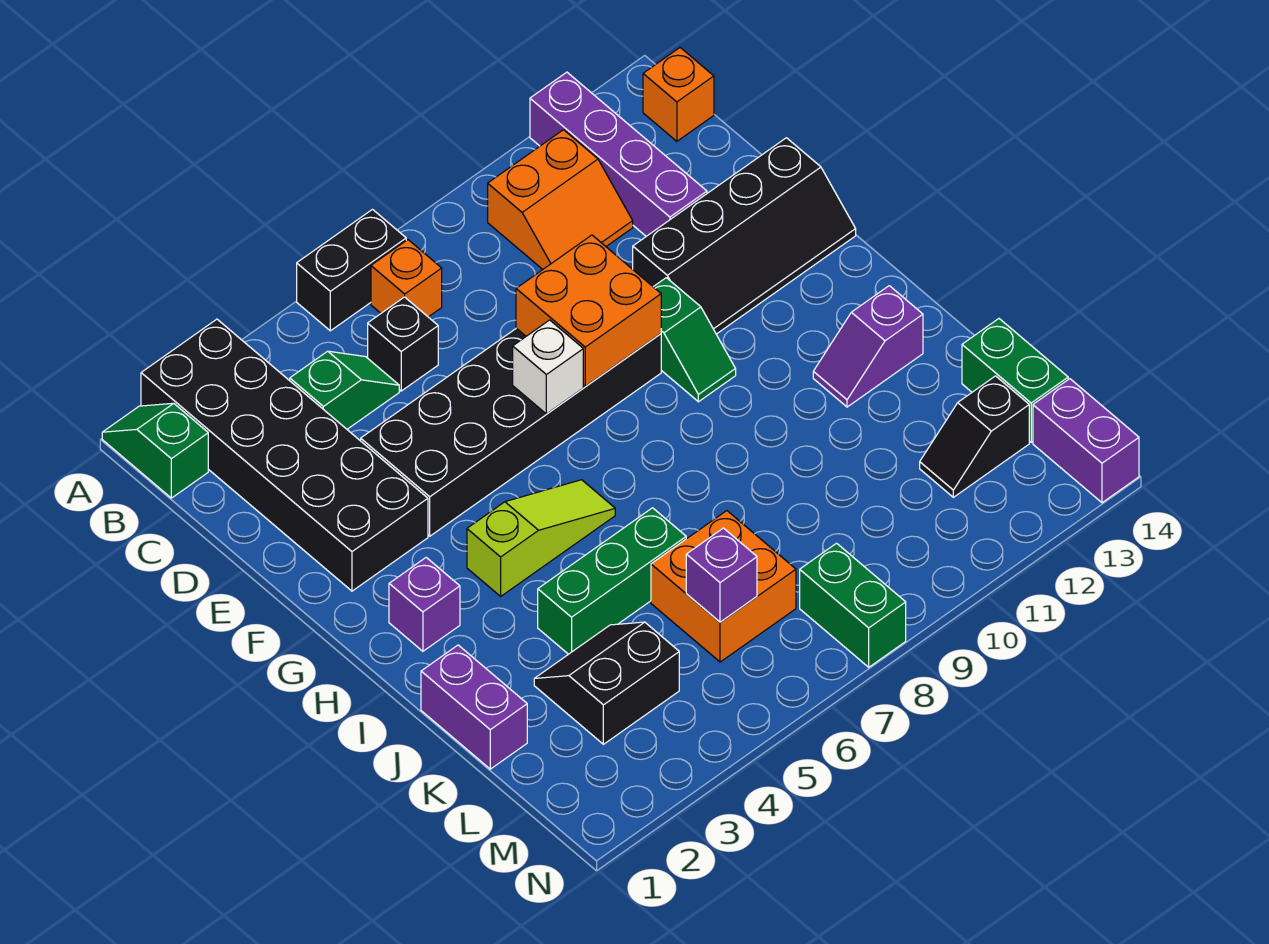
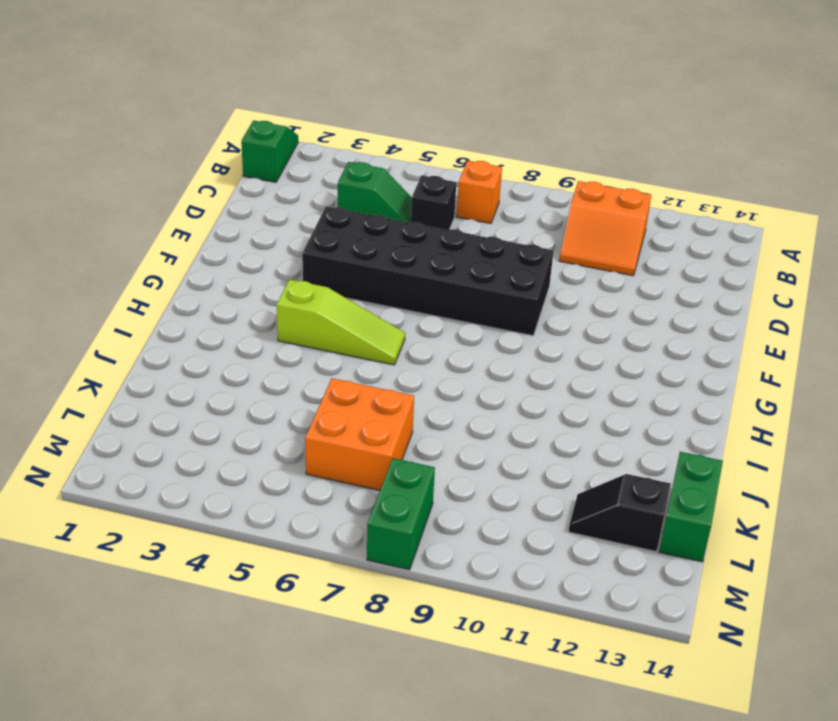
none -> black brick A2:F3 level 1
none -> black brick A6:A7 level 1
none -> purple brick A12:D12 level 1

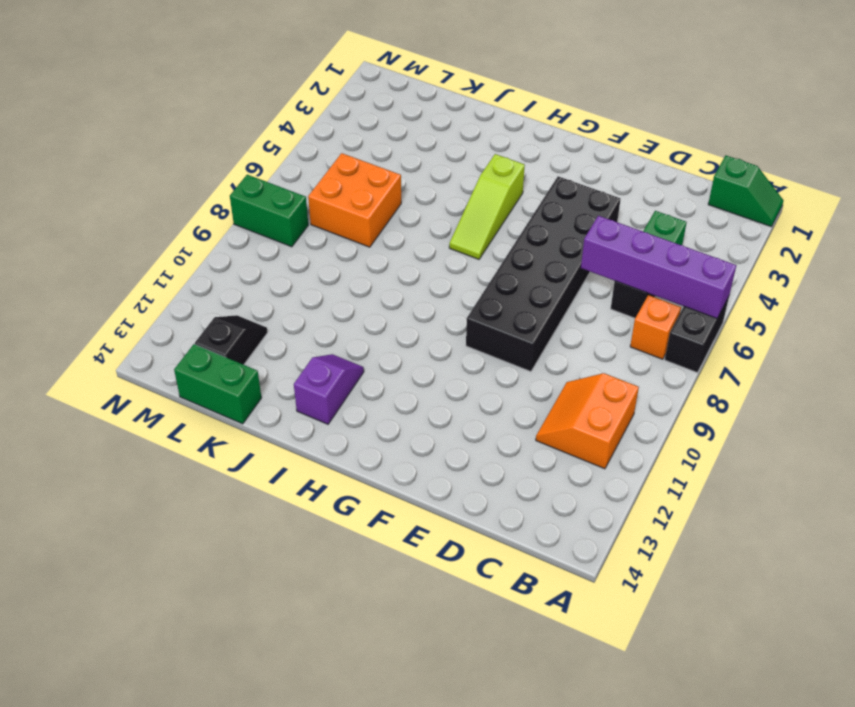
purple brick A6:D6 level 2 -> purple brick A12:D12 level 1
none -> black brick A2:F3 level 1
none -> orange brick B14 level 1
none -> black slope E11:F14 level 1 top E

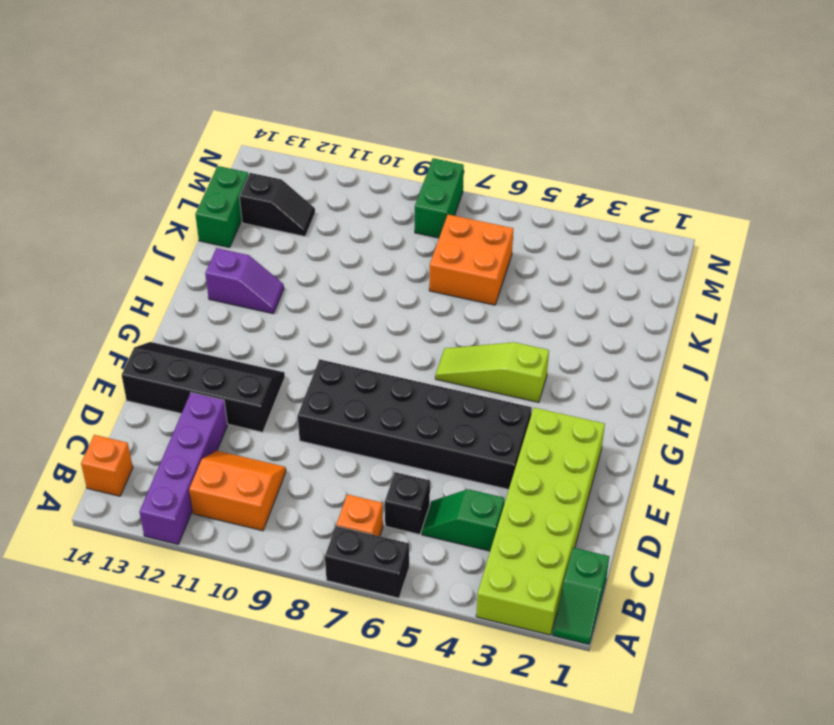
lime brick A2:F3 level 1 -> black brick A2:F3 level 1
none -> green slope F10:G10 level 1 top F
none -> purple brick H2 level 1
none -> purple brick J1:K1 level 1

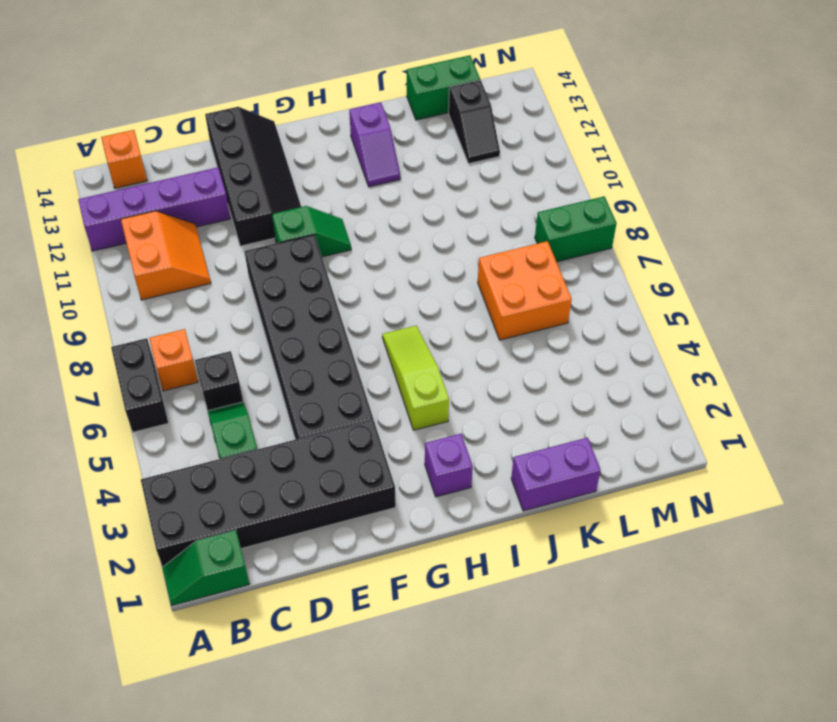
none -> green brick J4:J6 level 1
none -> black slope K3:L4 level 1 top L
none -> purple brick M14:N14 level 1

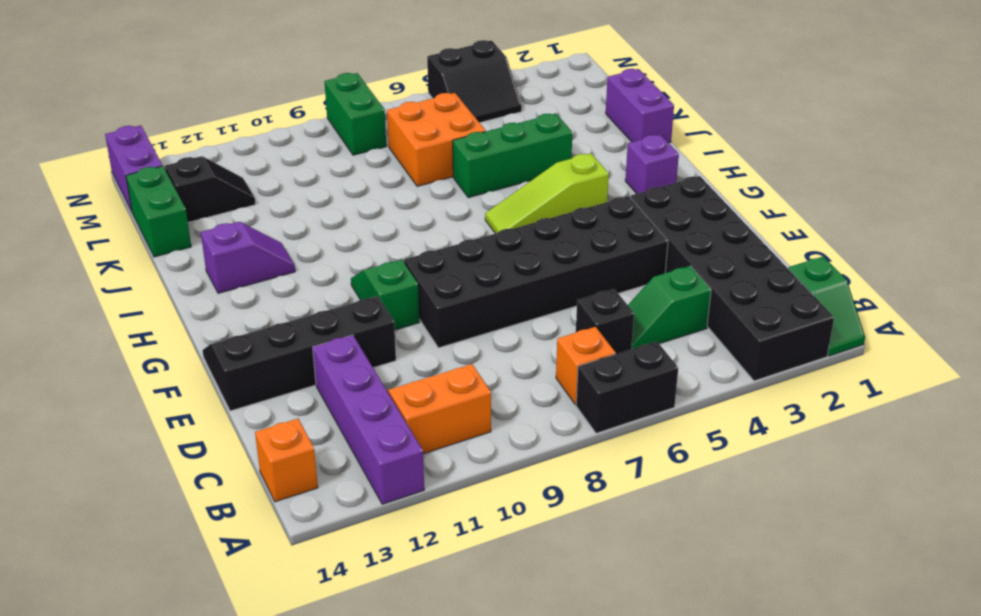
black slope M4:N5 level 1 top N -> black slope K3:L4 level 1 top L
none -> orange brick E8:F9 level 2
none -> white brick F7 level 2
none -> purple brick L6 level 2

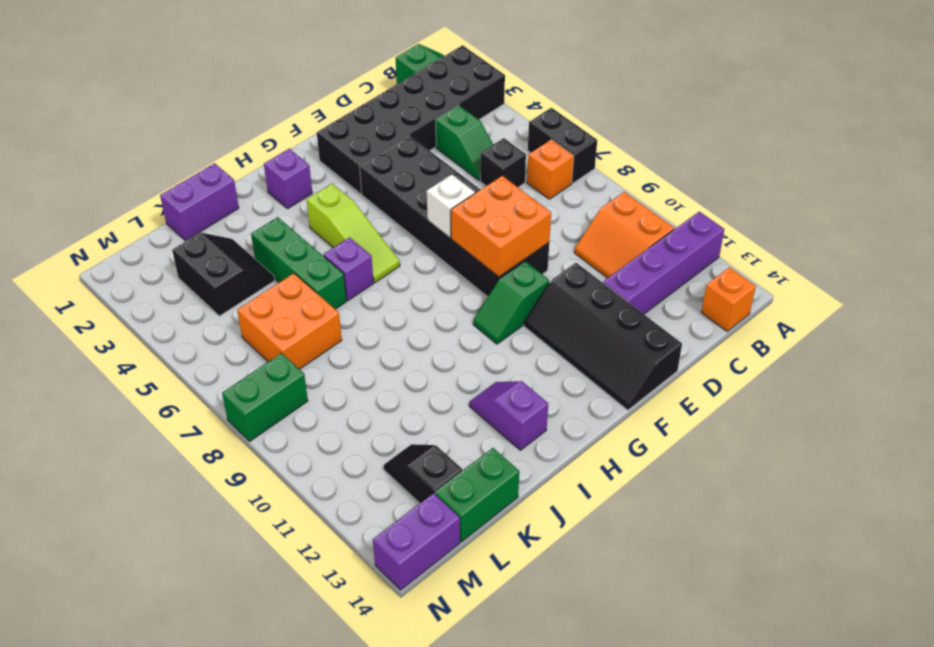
purple brick I6 level 1 -> purple brick L6 level 2

